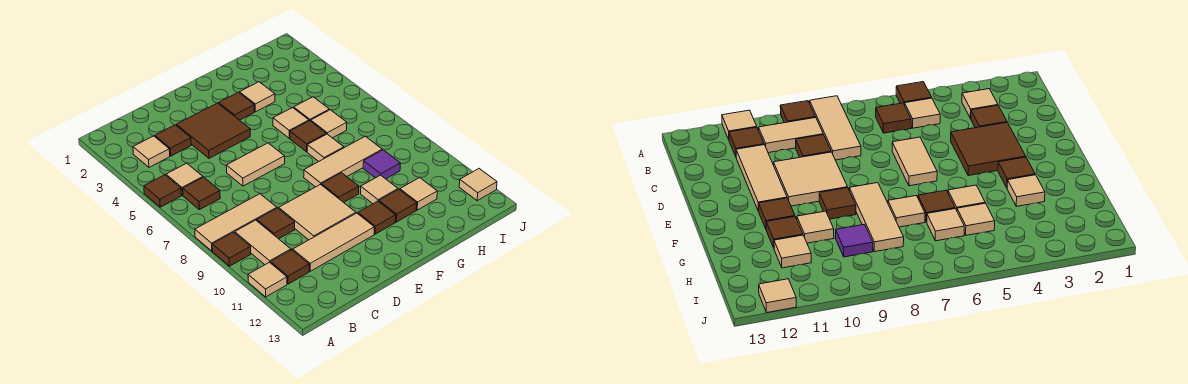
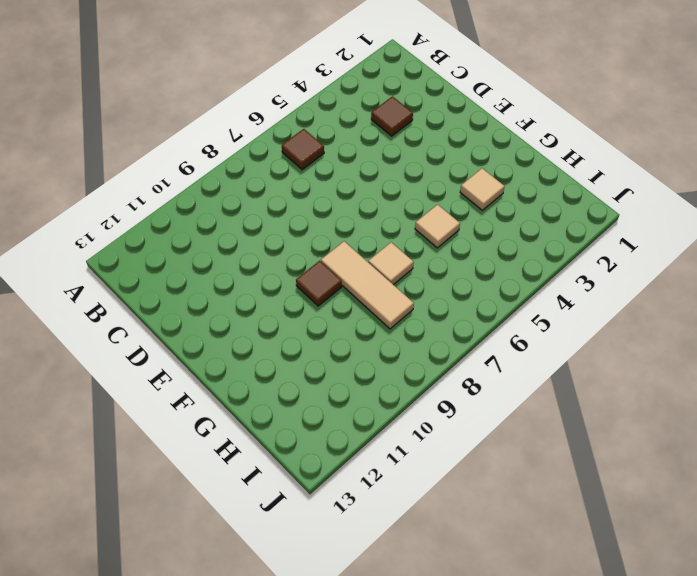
none -> brown tile A5 level 1
none -> tan tile A8:C8 level 1
none -> brown tile A9 level 1
none -> tan tile A11 level 1

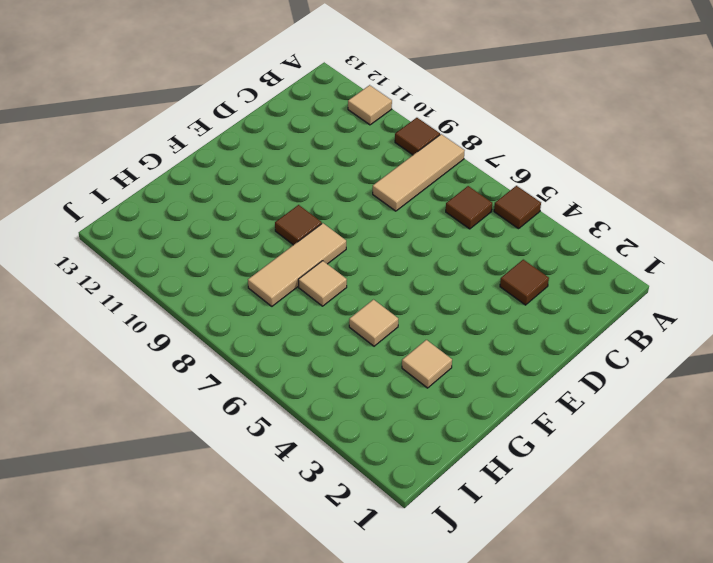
none -> tan tile B3 level 1
none -> tan tile B5 level 1
none -> tan tile B9:B10 level 1
none -> brown tile B11 level 1

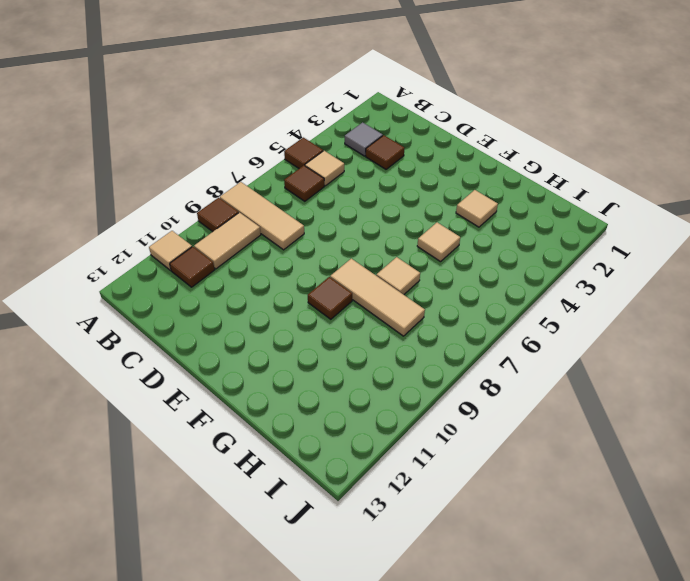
grey tile B3 level 1 -> tan tile B3 level 1
none -> brown tile C9 level 1
none -> tan tile C11:E11 level 1
none -> brown tile D3:E4 level 1
none -> tan tile D6:E6 level 1

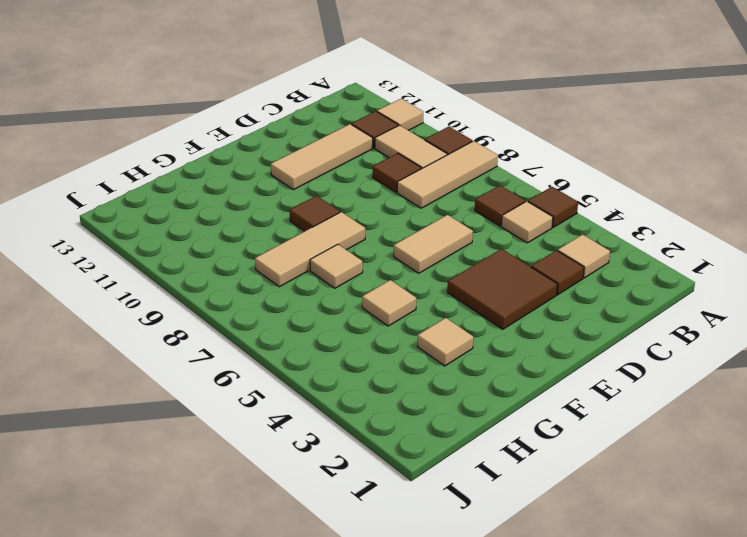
none -> tan tile D9:E10 level 1
none -> brown tile F3 level 1
none -> brown tile F11 level 1
none -> brown tile G6 level 1

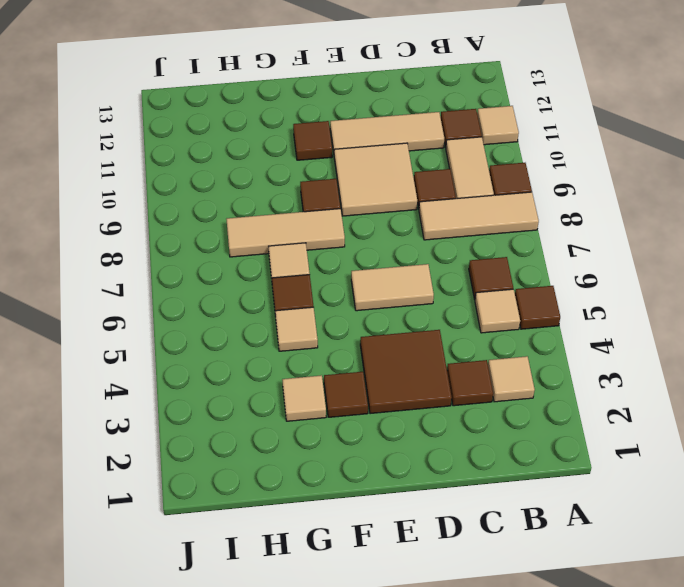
none -> tan tile G10 level 1
none -> brown tile G11 level 1
none -> tan tile H5 level 1
none -> tan tile H6 level 1

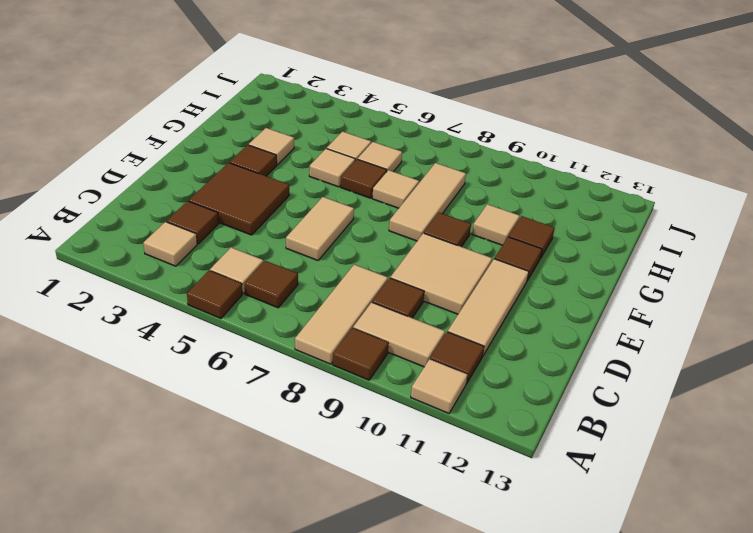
none -> purple tile H9 level 1
none -> tan tile H11 level 1
none -> tan tile J12 level 1

